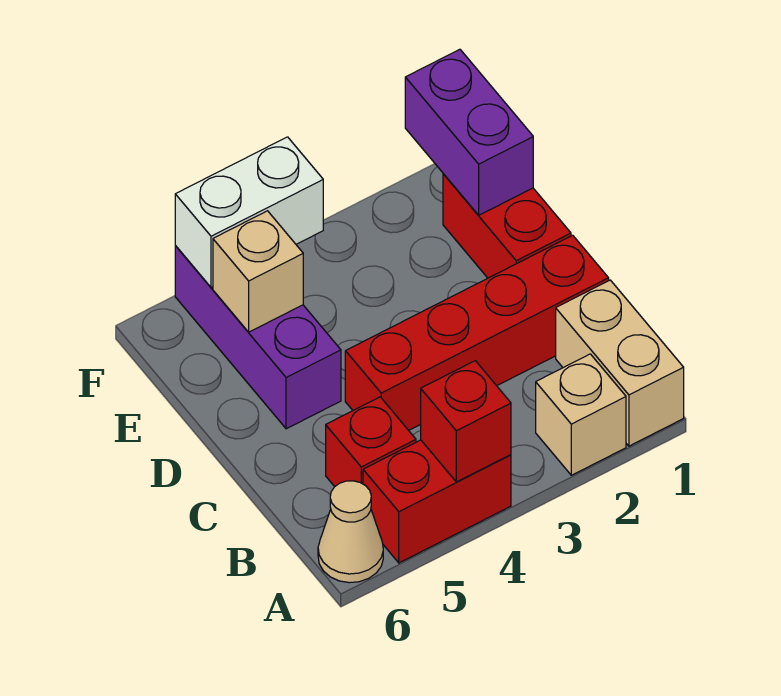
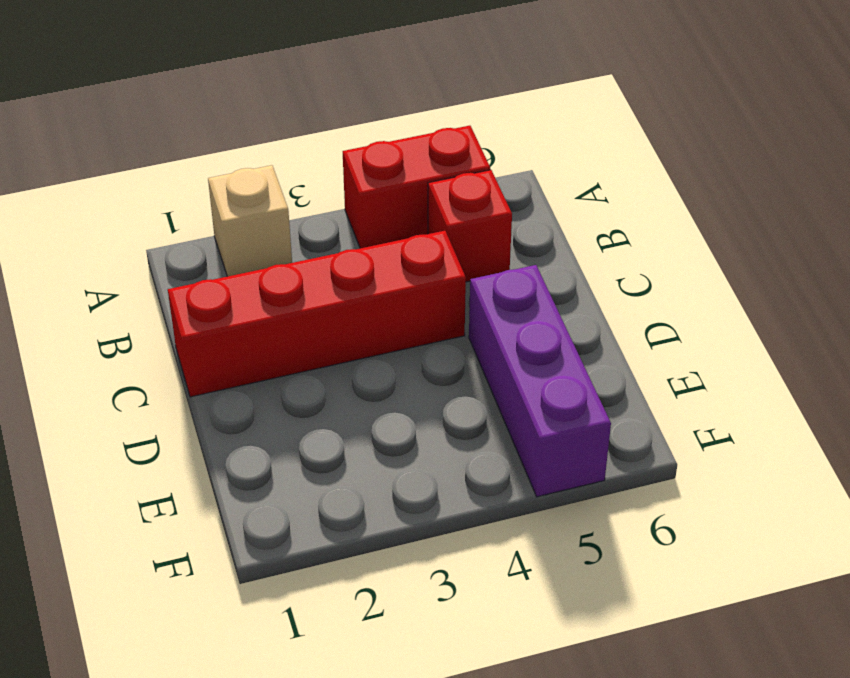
none -> tan brick A1:B1 level 1
none -> tan cone A6 level 1
none -> red brick D1:E1 level 1

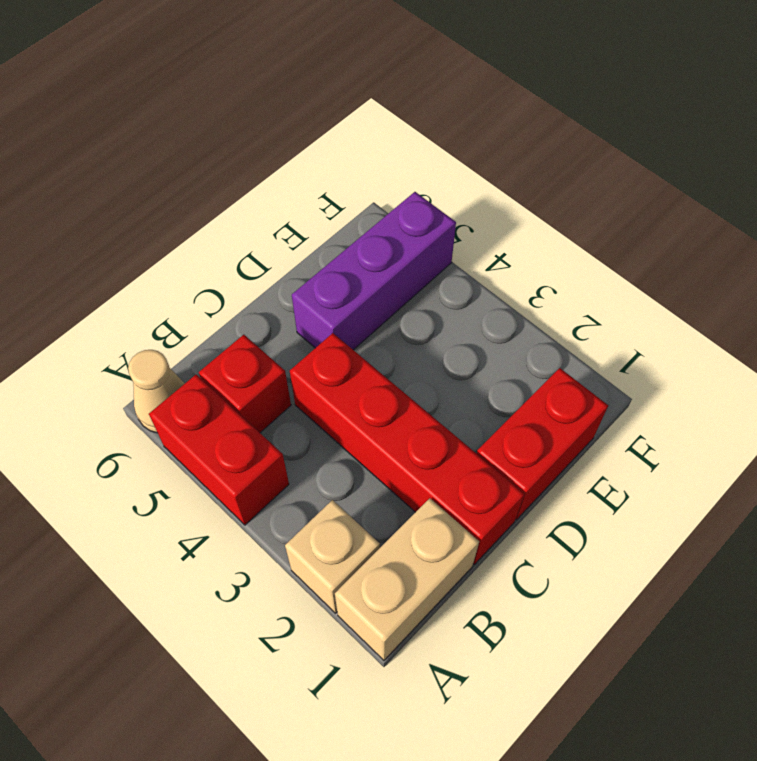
none -> red brick A4 level 2
none -> purple brick E1:F1 level 2
none -> tan brick E5 level 2

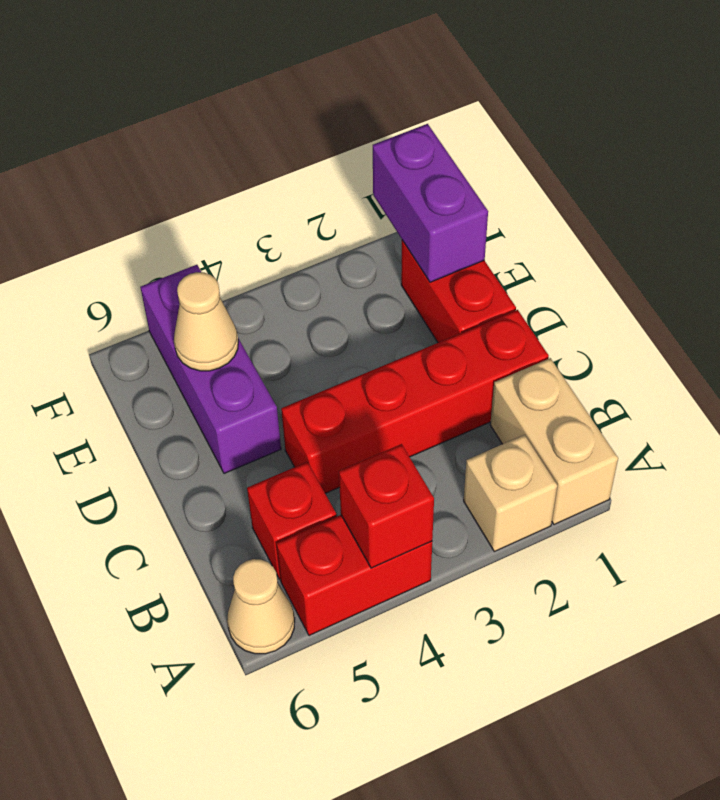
tan cone E5 level 2 -> tan brick E5 level 2
none -> white brick F4:F5 level 2

